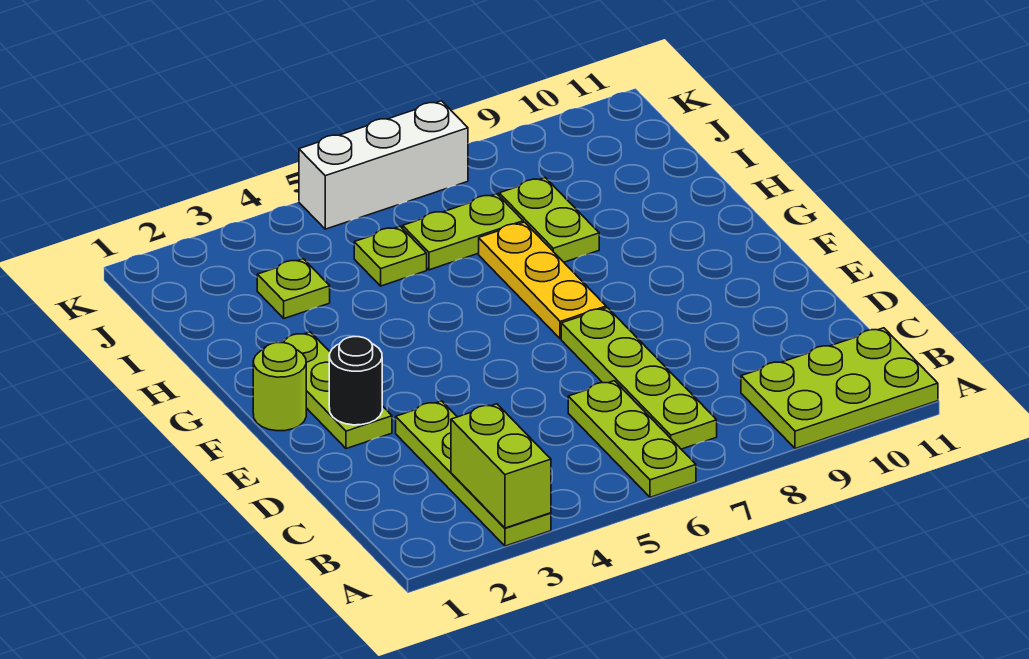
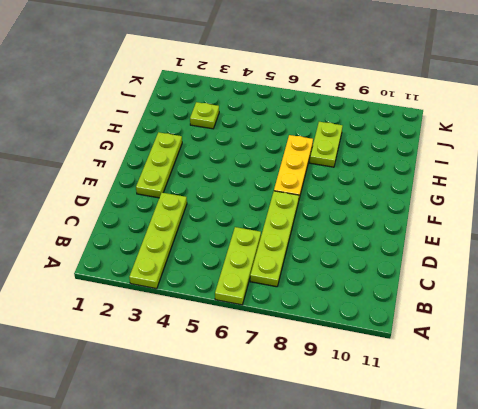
none -> lime plate A9:B11 level 1
none -> lime round brick F1 level 1
none -> lime plate I5 level 1

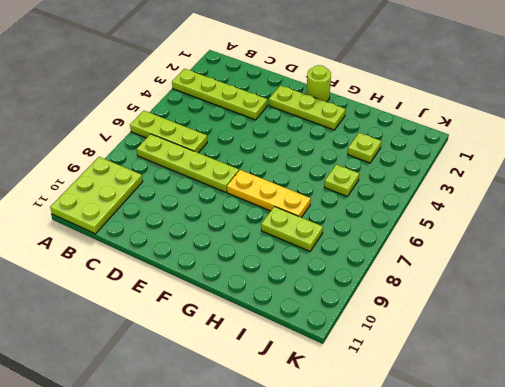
none -> lime plate I6:I7 level 1
none -> white brick K5:K7 level 1
none -> lime brick A3:B3 level 2

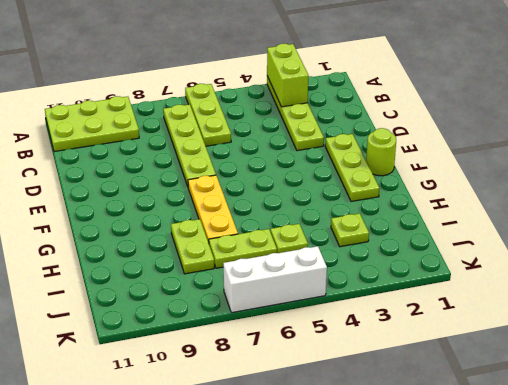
none -> black round brick E2 level 2

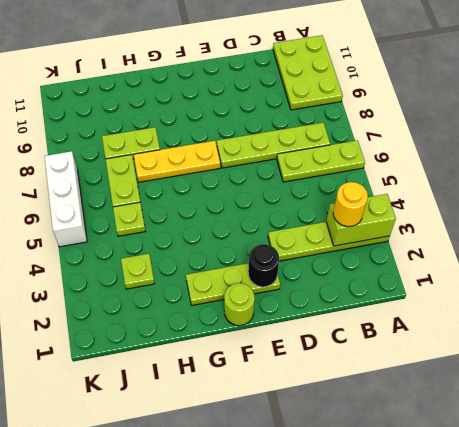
yellow round brick B3 level 3 -> none

